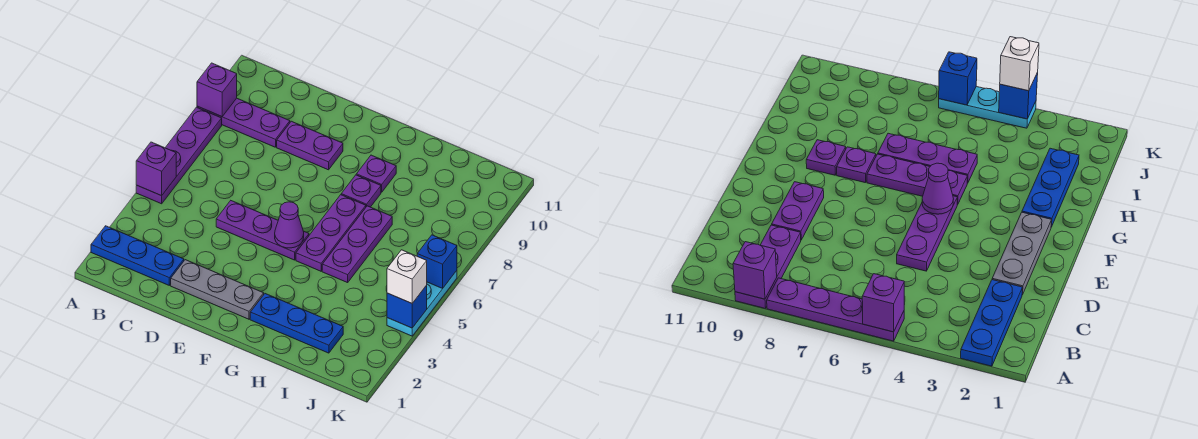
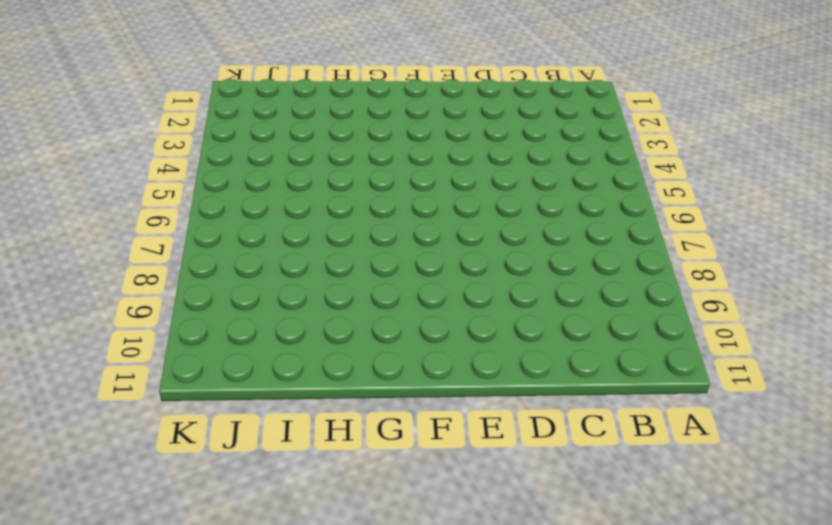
none -> blue plate A2:C2 level 1
none -> purple plate A5:A8 level 1
none -> purple plate A9:C9 level 1

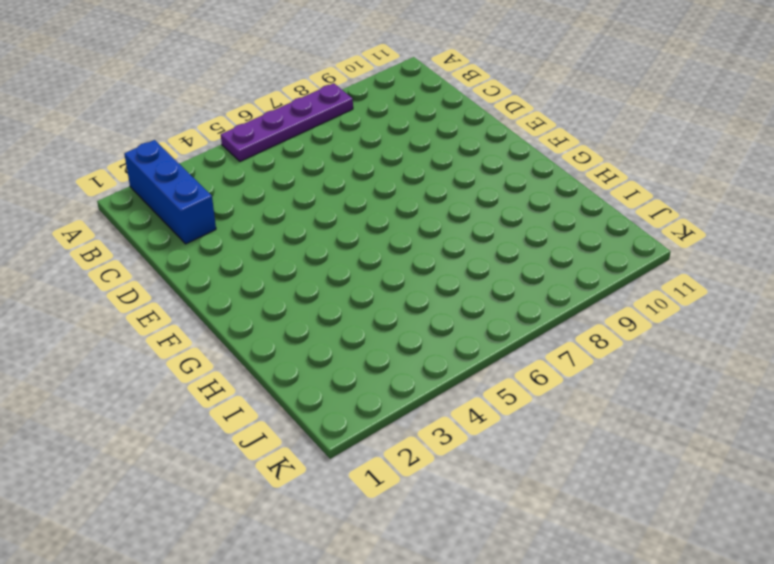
blue brick A2:C2 level 1 -> blue plate A2:C2 level 1
none -> purple plate A9:C9 level 1
none -> grey plate D2:F2 level 1
none -> purple plate D5:F5 level 1

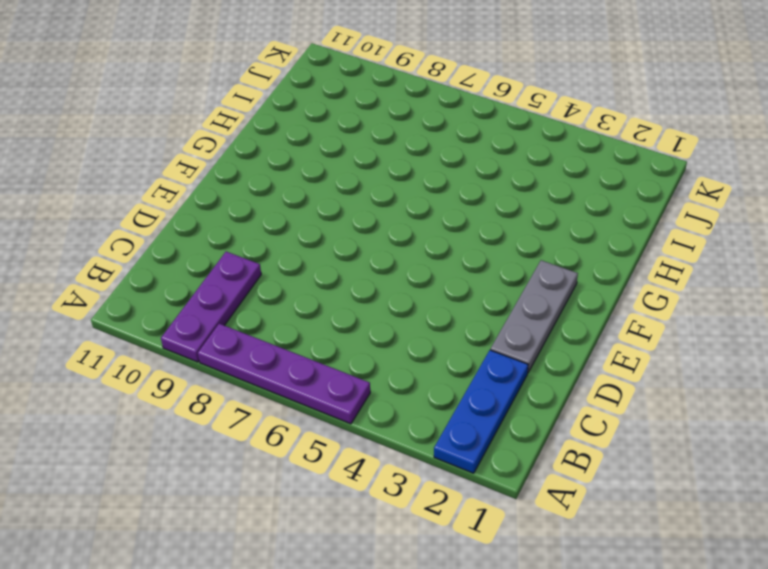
none -> purple plate D5:F5 level 1
none -> purple plate D9:E9 level 1
none -> blue plate G2:I2 level 1

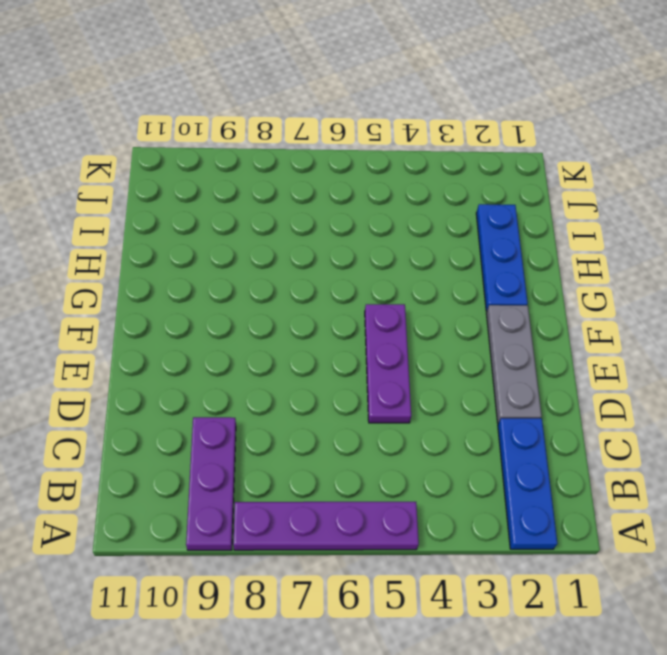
none -> purple plate D9:E9 level 1
none -> purple plate G5:G7 level 1
none -> purple plate G8 level 1

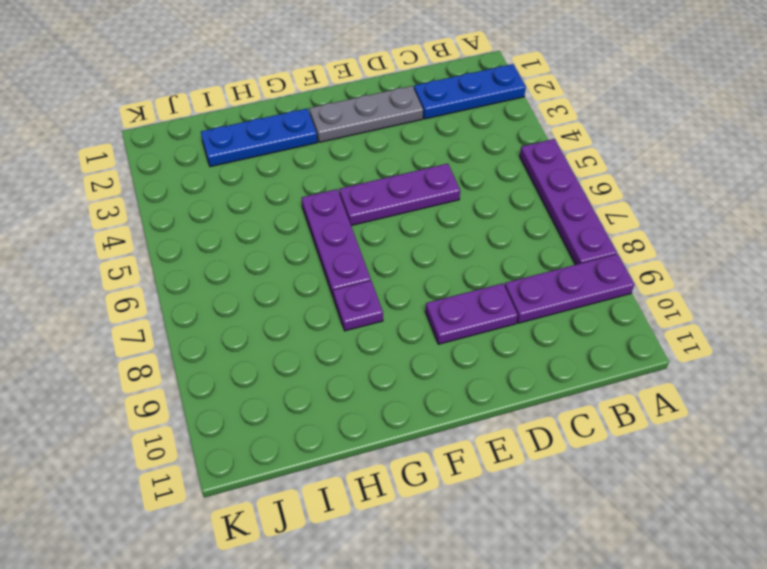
none -> purple plate G9 level 1
none -> purple plate H5:H7 level 1
none -> cyan plate K4:K6 level 1

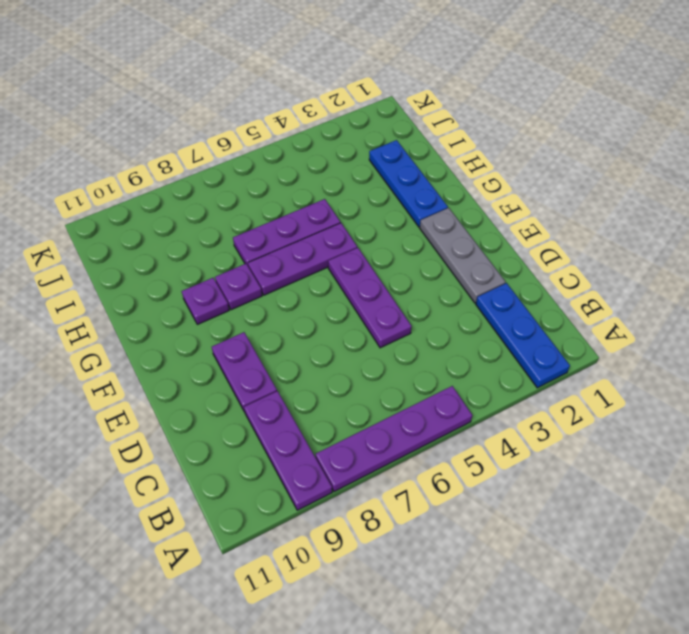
none -> cyan plate K4:K6 level 1
none -> purple brick A5 level 2
none -> purple brick A9 level 2

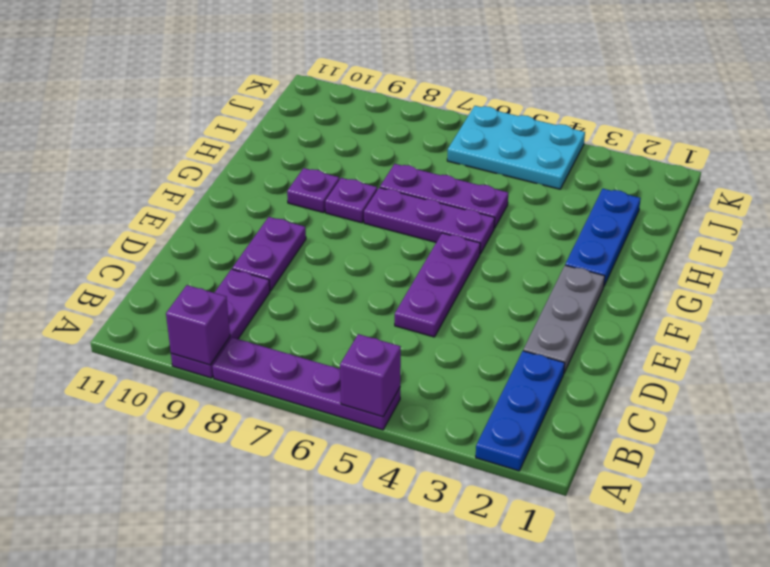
cyan plate J4:K6 level 1 -> cyan plate K4:K6 level 1
none -> purple cone F5 level 2
none -> blue brick K4 level 2
none -> blue brick K6 level 2

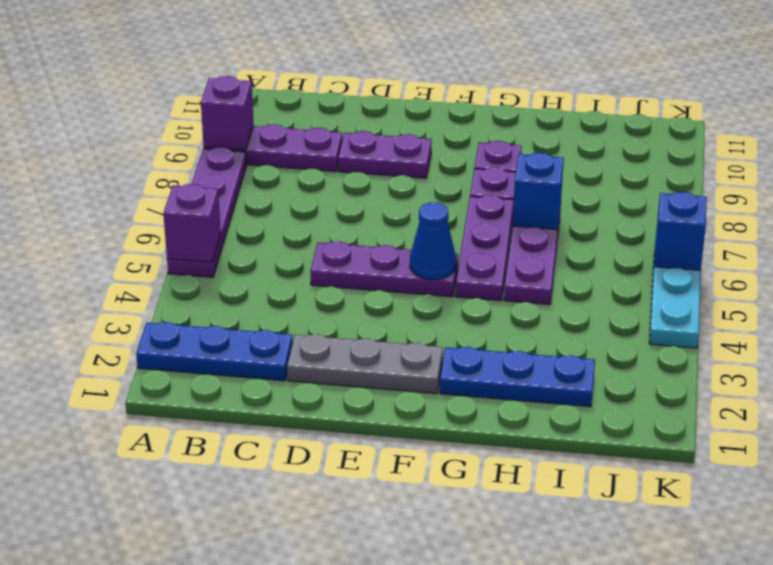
blue cone F5 level 2 -> purple cone F5 level 2
blue brick H7 level 2 -> blue brick K4 level 2
none -> white brick K4 level 3

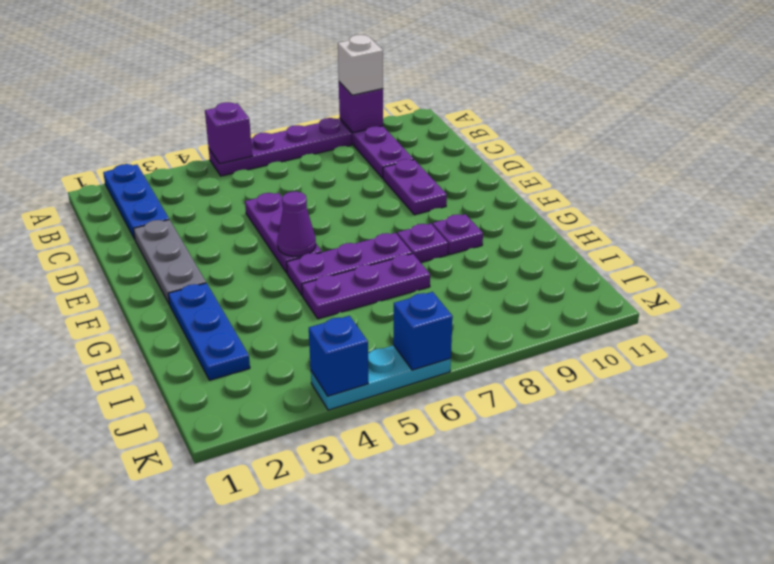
white brick A9 level 3 -> white brick K4 level 3

